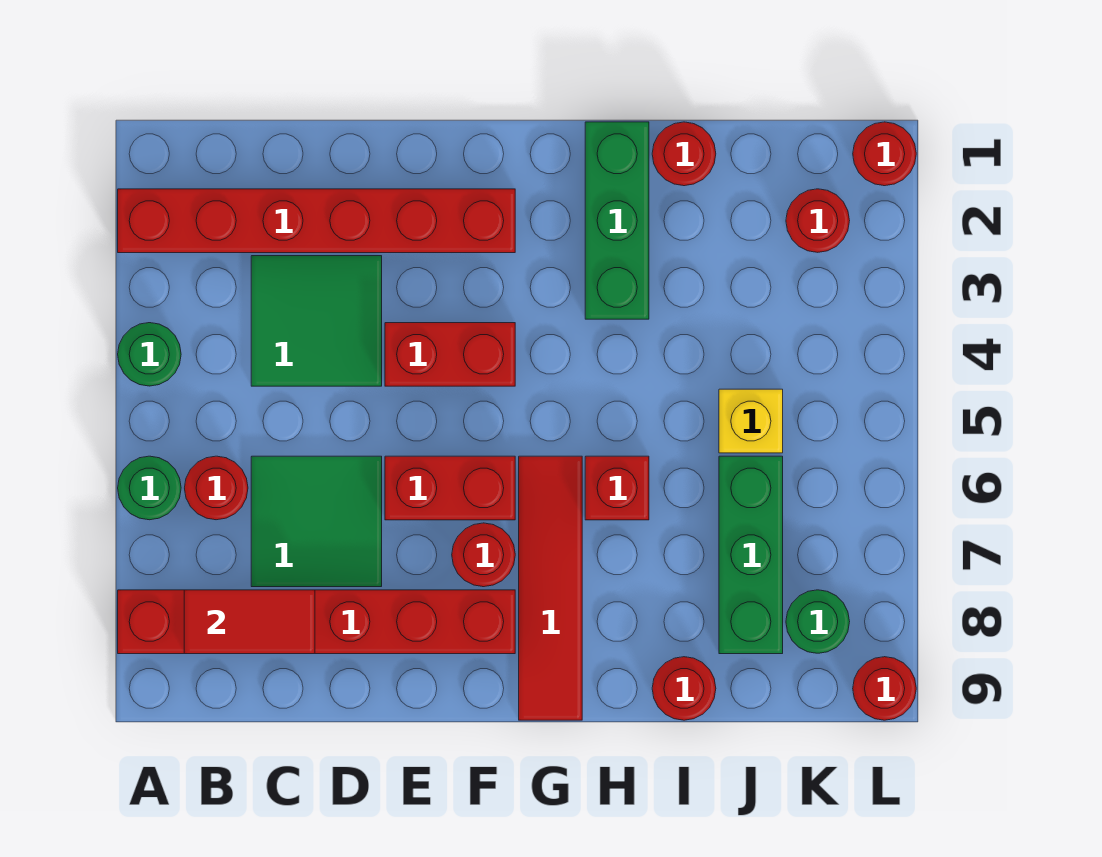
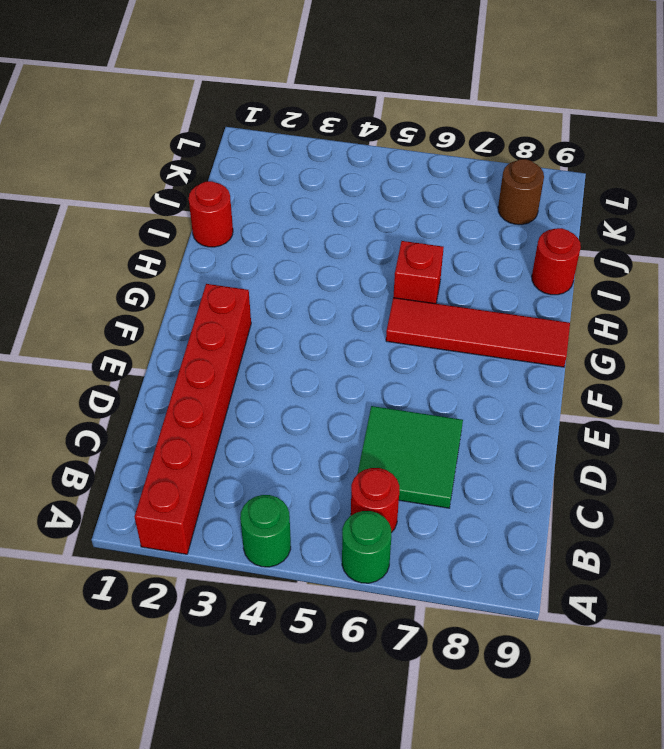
brown round brick K8 level 1 -> green round brick K8 level 1
none -> red brick A8:F8 level 1
none -> green tile C3:D4 level 1
none -> red brick E4:F4 level 1

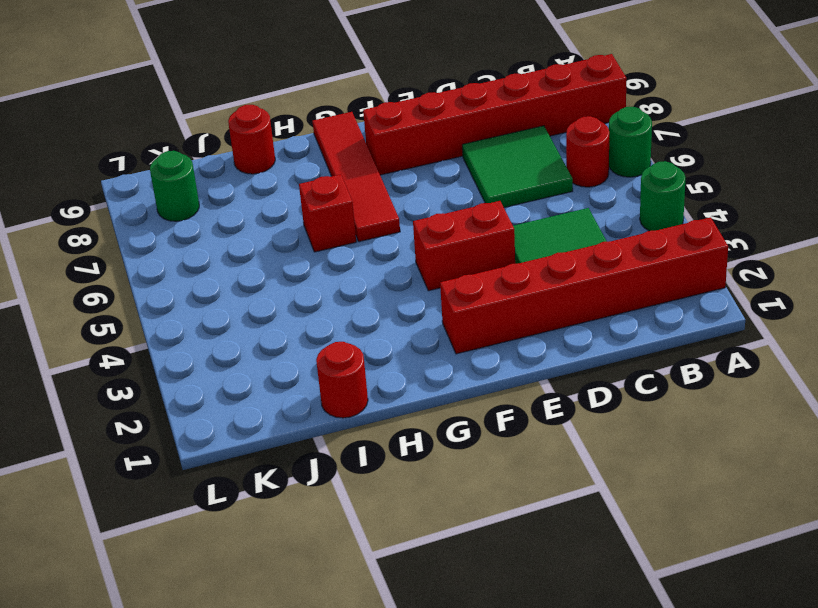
none -> red brick E6:F6 level 1
none -> red round brick F7 level 1
none -> green brick H1:H3 level 1

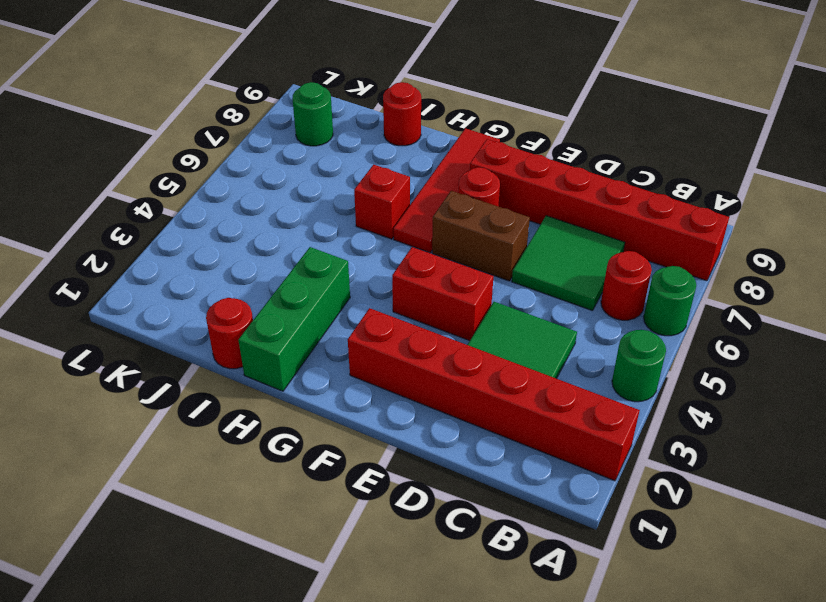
brown brick E6:F6 level 1 -> red brick E6:F6 level 1
none -> yellow brick J5 level 1
none -> green brick J6:J8 level 1
none -> red round brick K2 level 1

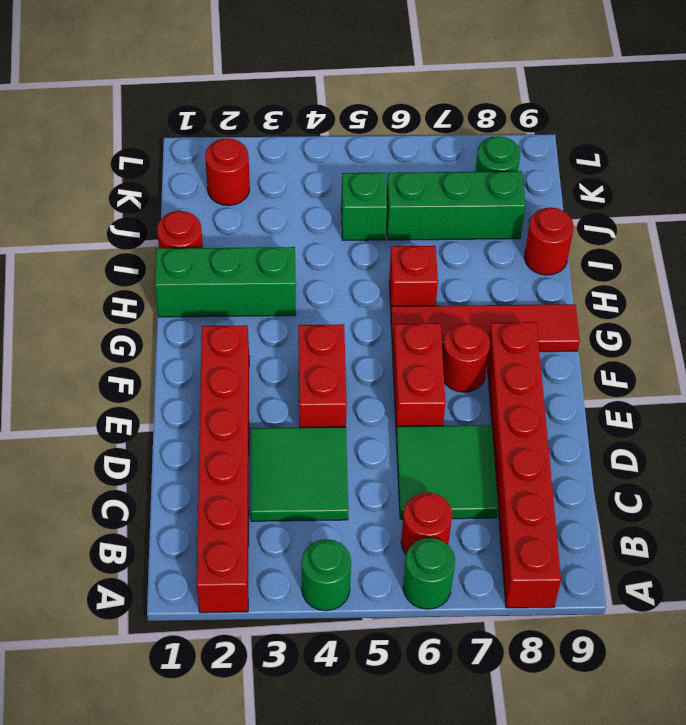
green brick J5 level 1 -> yellow brick J5 level 1
none -> red round brick L1 level 1
none -> red round brick L9 level 1
none -> red tile B8:C8 level 2

